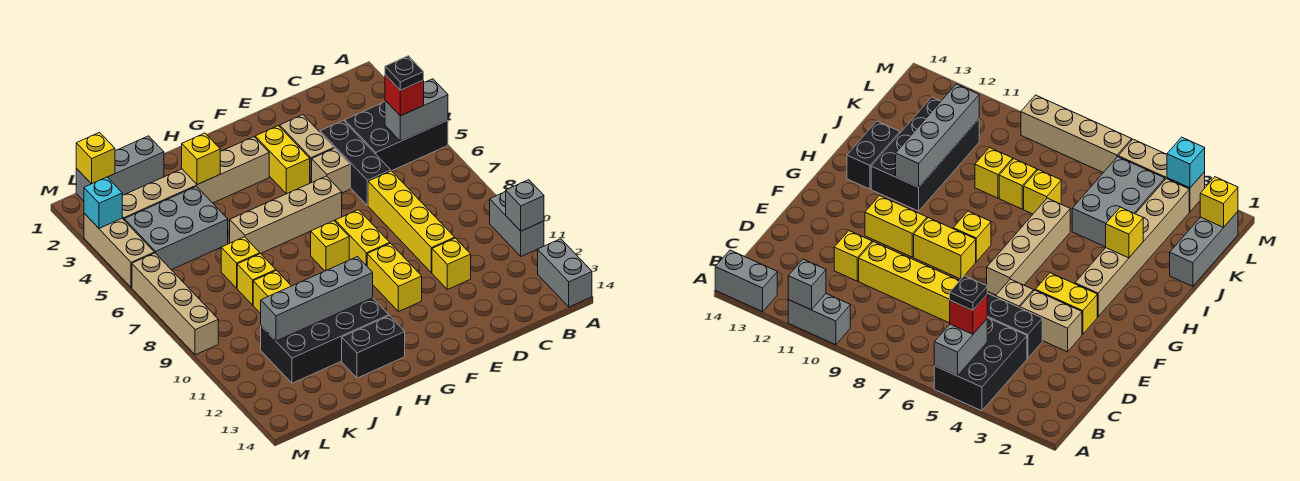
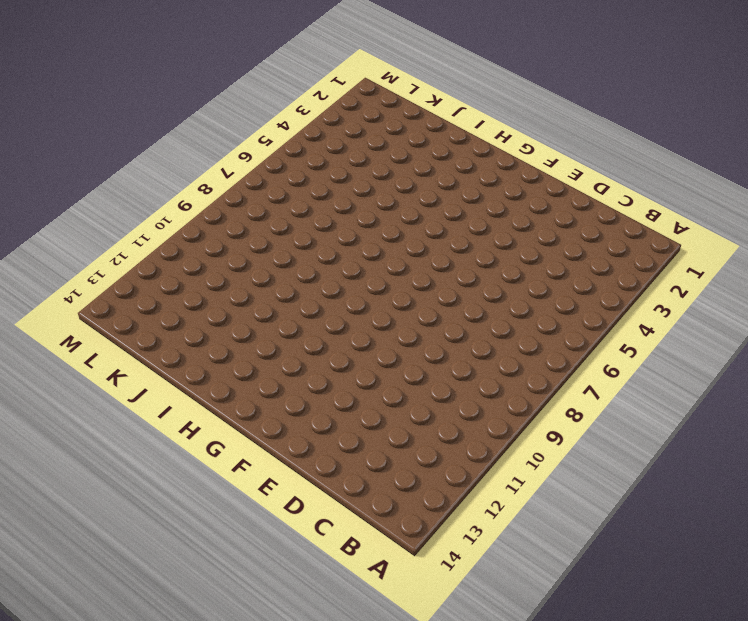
none -> black brick A4:C5 level 1
none -> grey brick A10:A11 level 1
none -> grey brick A13:A14 level 1
none -> black brick D4:D6 level 1

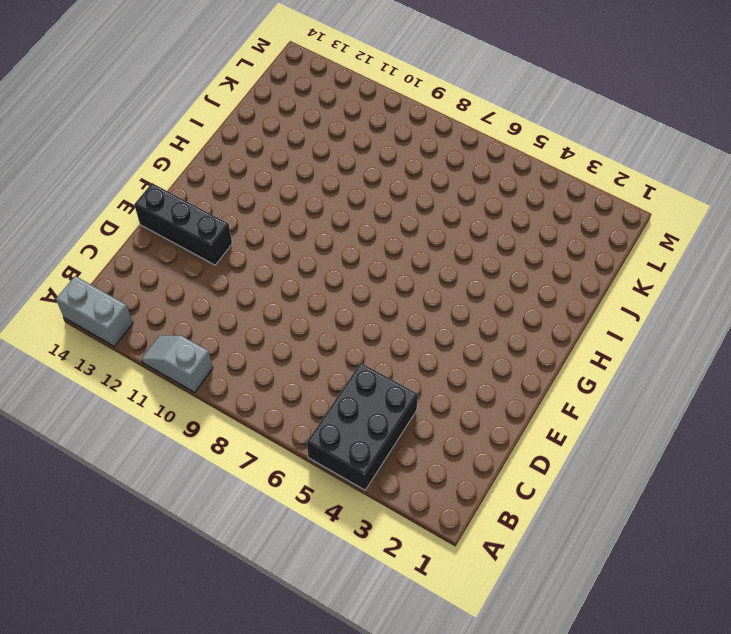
grey slope A10:A11 level 1 top 10 -> grey brick A10:A11 level 1
black brick E12:E14 level 1 -> black brick D4:D6 level 1
none -> yellow brick D7:D10 level 1
none -> yellow brick D11 level 1
none -> tan brick E3:E4 level 1
none -> tan brick E5 level 1

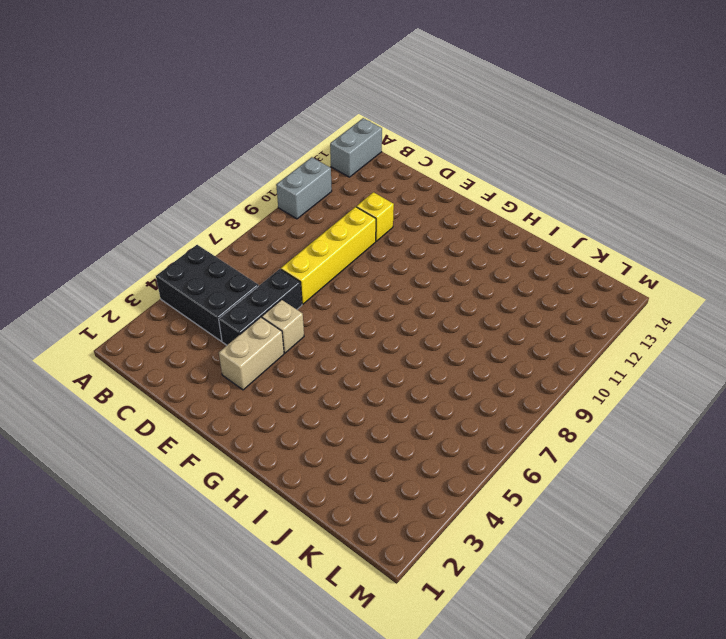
none -> yellow brick F3:F4 level 1
none -> tan brick F6:I6 level 1
none -> yellow brick F8:F9 level 1
none -> yellow brick F10:F11 level 1

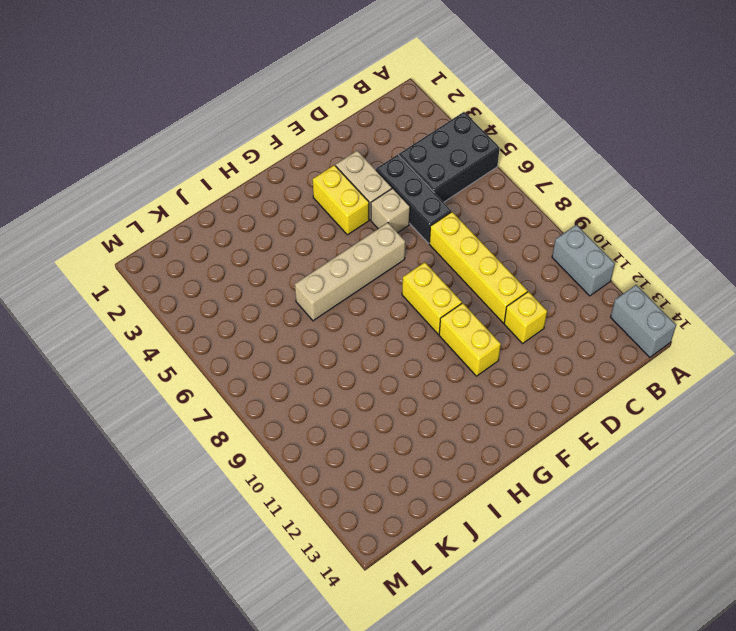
none -> tan brick G3:L3 level 1
none -> yellow brick G8 level 1
none -> black brick H11:K12 level 1
none -> black brick H13:I13 level 1

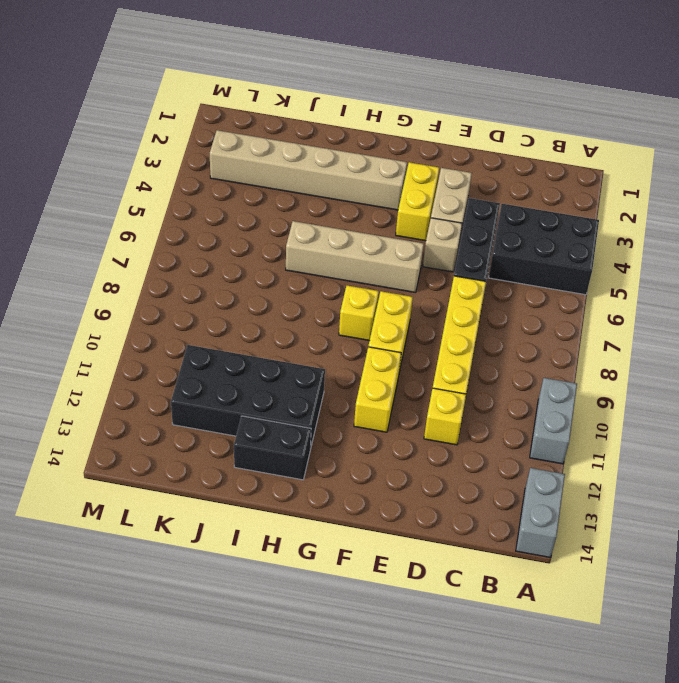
none -> grey brick J1:L1 level 1
none -> grey brick J4:L5 level 1
none -> yellow brick J7 level 1
none -> yellow brick J8 level 1

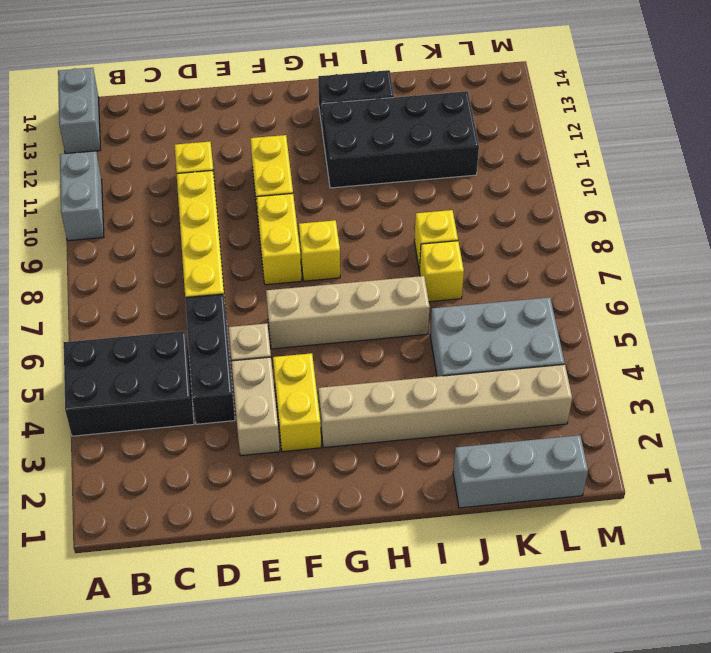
none -> yellow brick J9 level 1
none -> tan brick M3:M5 level 1
none -> tan brick M6:M9 level 1
none -> grey brick A5:B5 level 2

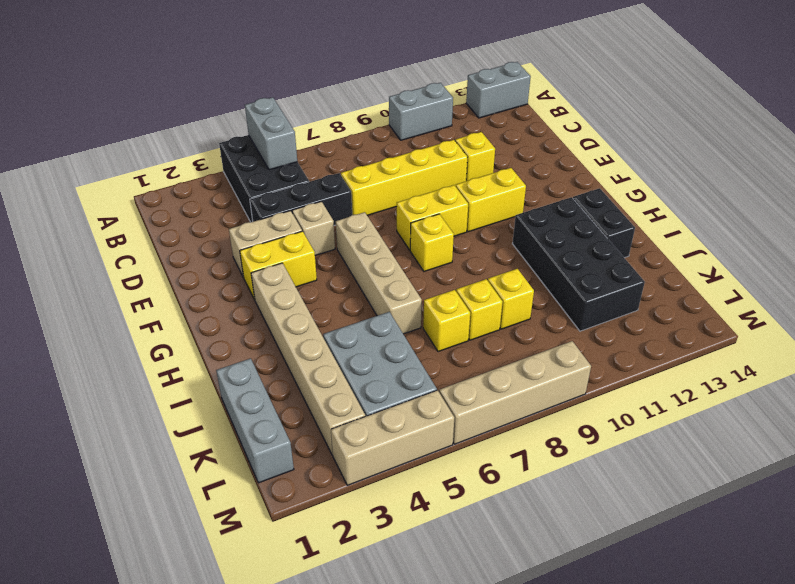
none -> grey brick A11 level 2
none -> grey brick H11:K11 level 2
none -> yellow brick I3 level 2
none -> yellow brick L1 level 2

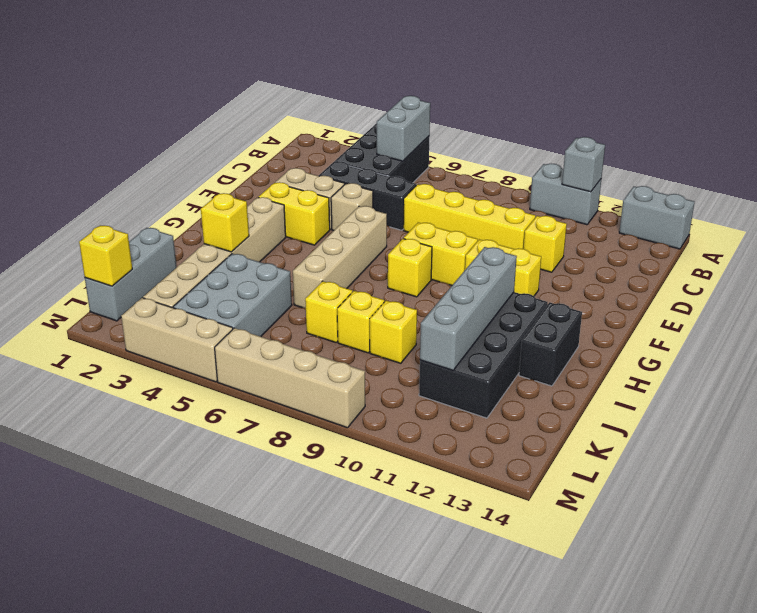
none -> cyan brick M3 level 2
none -> red brick B5 level 3
none -> black plate B5 level 4

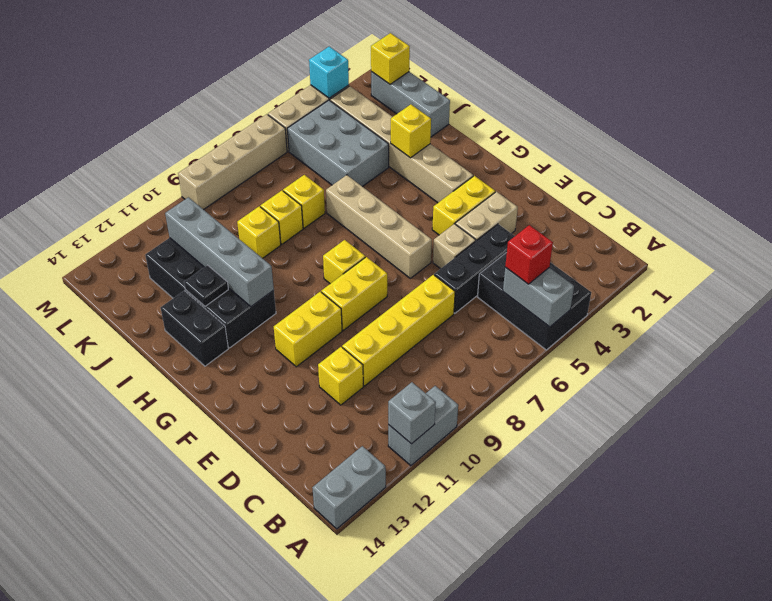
black plate I12 level 2 -> black plate B5 level 4

